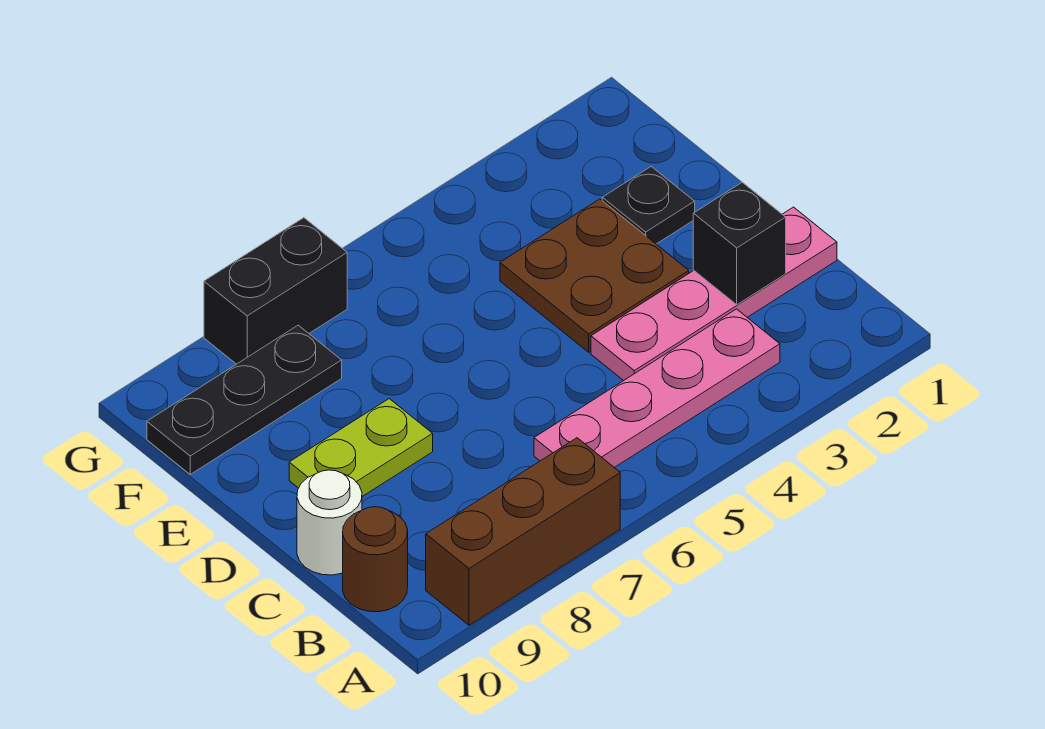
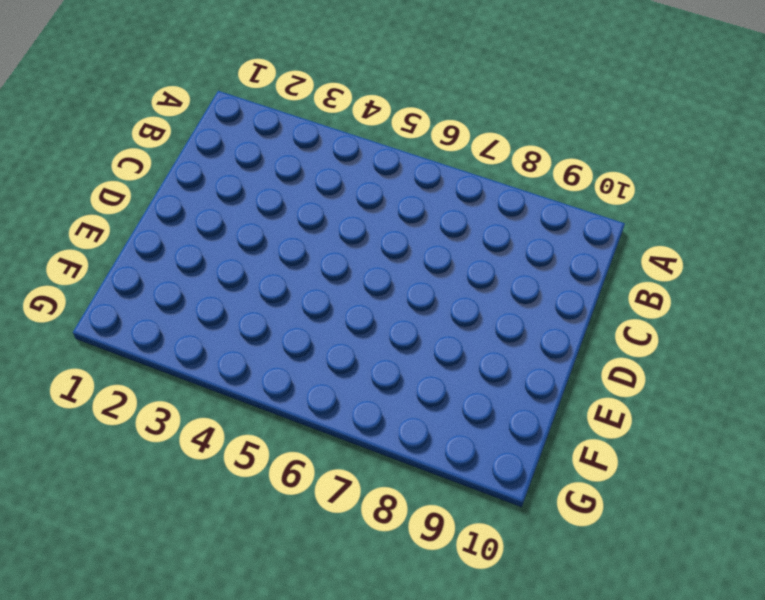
none -> brown brick A7:A9 level 1
none -> pink plate B3:B6 level 1

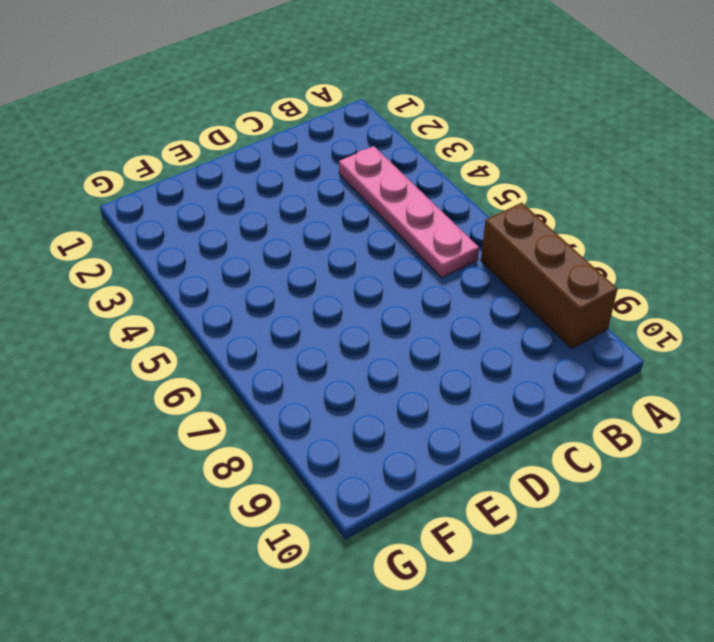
none -> brown round brick B10 level 1
none -> pink plate C1:C4 level 1

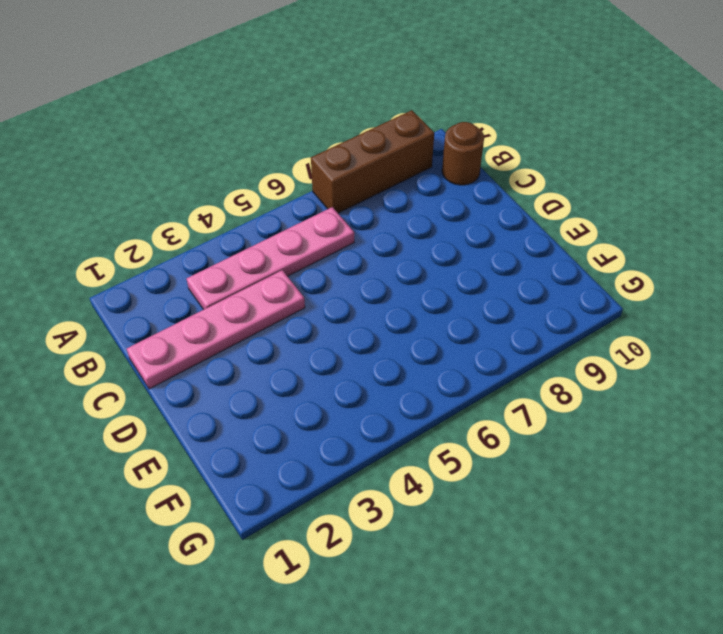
none -> white round brick C10 level 1
none -> brown plate D3:E4 level 1

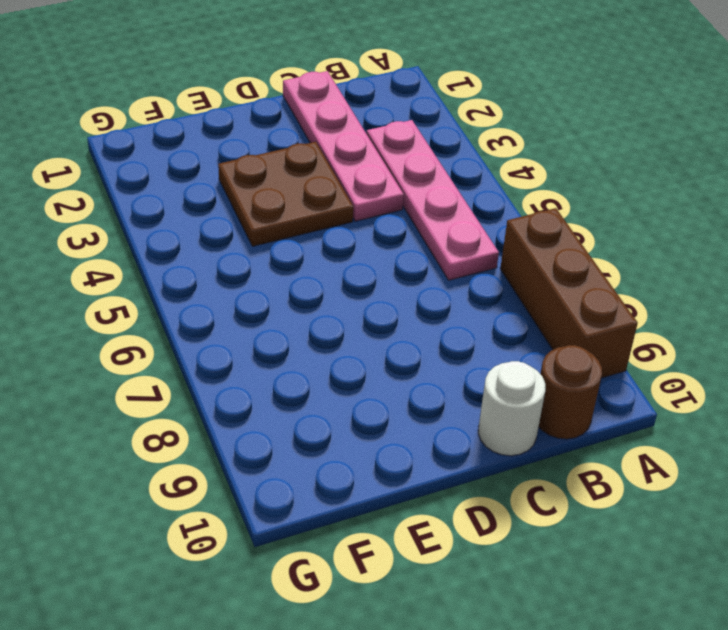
none -> lime plate D8:D9 level 1
none -> black plate E2 level 1

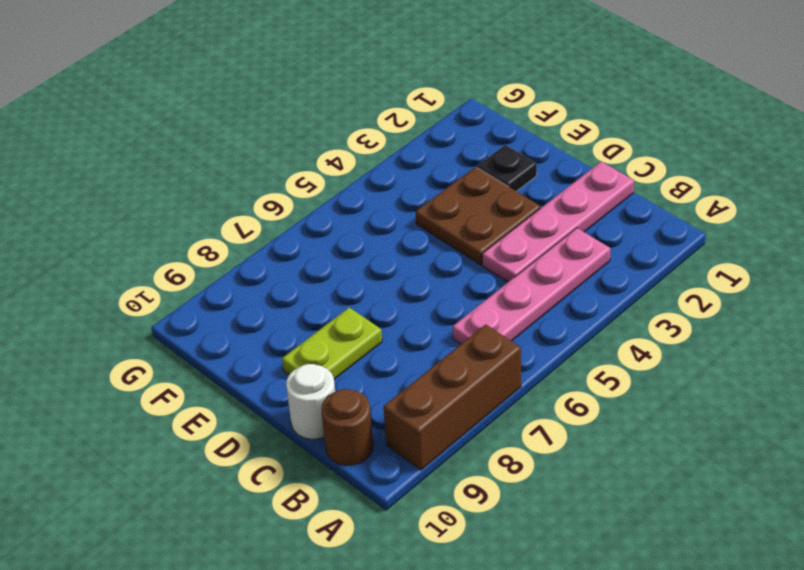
none -> black plate F8:F10 level 1
none -> black brick G7:G8 level 1

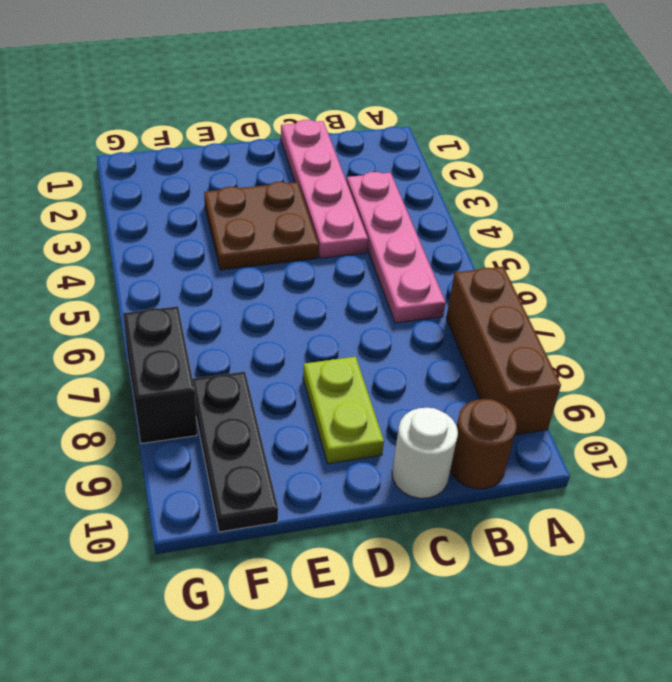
none -> black plate E2 level 1
none -> black brick C2 level 2

